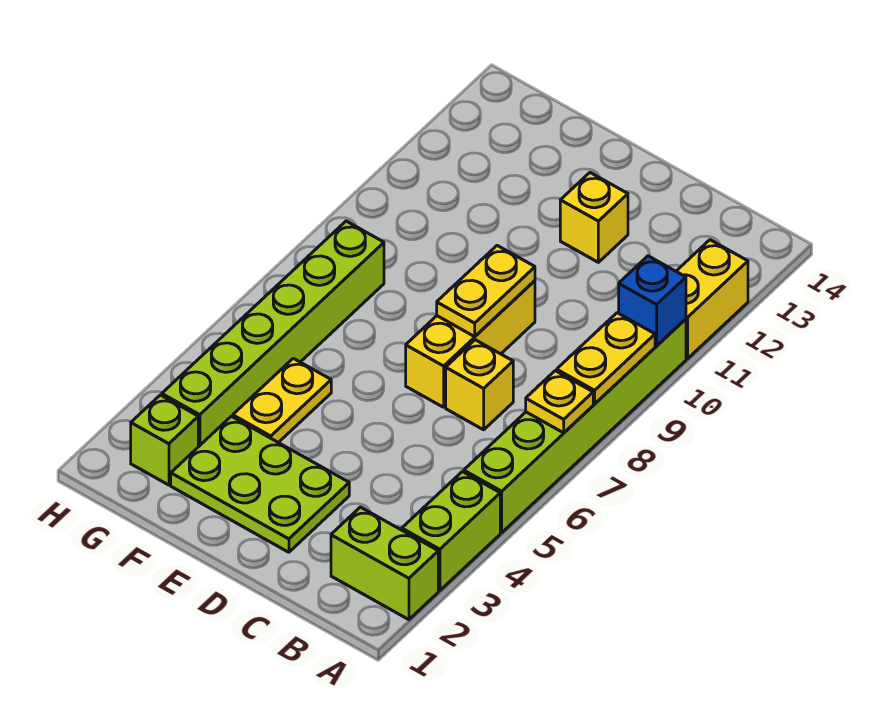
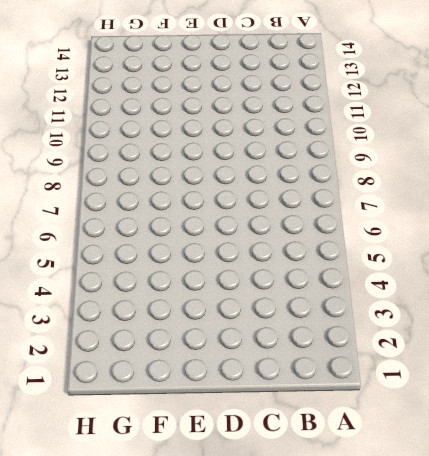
none -> lime brick A2:B2 level 1
none -> lime brick A3:A4 level 1
none -> lime brick A5:A10 level 1

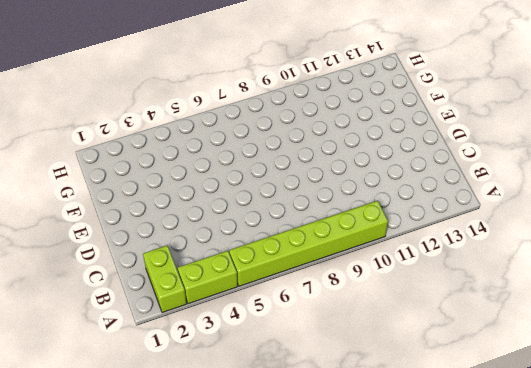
none -> yellow brick A11:A12 level 1
none -> yellow brick C7 level 1
none -> lime plate D2:F3 level 1

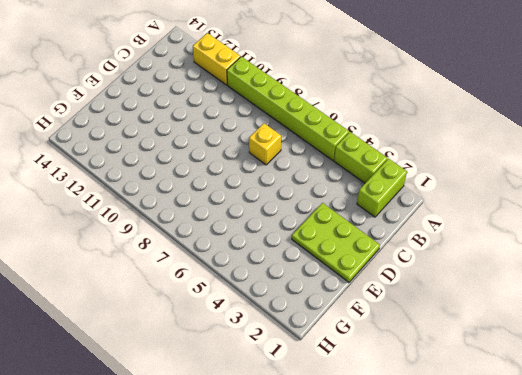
lime plate D1:E3 level 1 -> lime plate D2:F3 level 1
none -> yellow brick D7:D9 level 1
none -> yellow brick D12 level 1
none -> yellow plate F4:F5 level 1

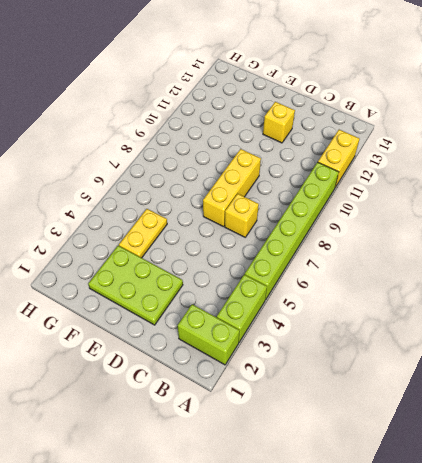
none -> lime brick G2 level 1
none -> lime brick G3:G8 level 1
none -> yellow plate A7 level 2

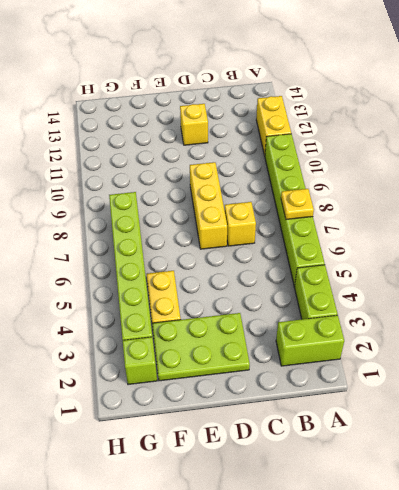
none -> yellow plate A8:A9 level 2
none -> blue brick A10 level 2
none -> yellow plate D8:D9 level 2

